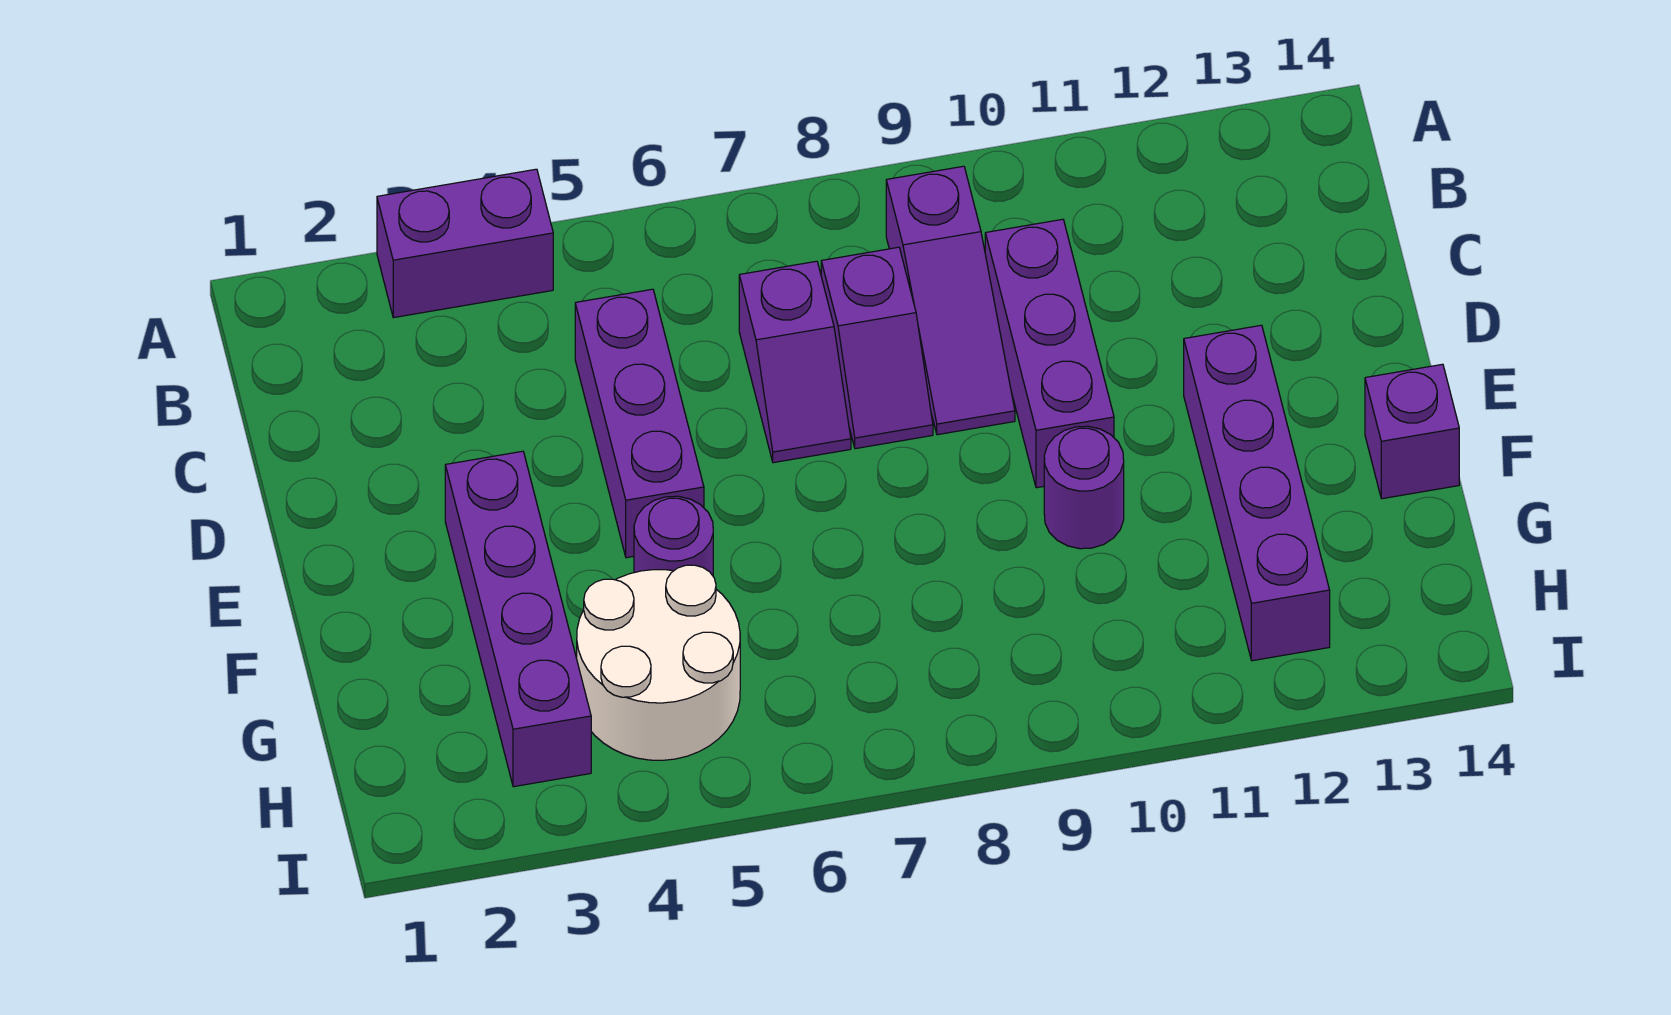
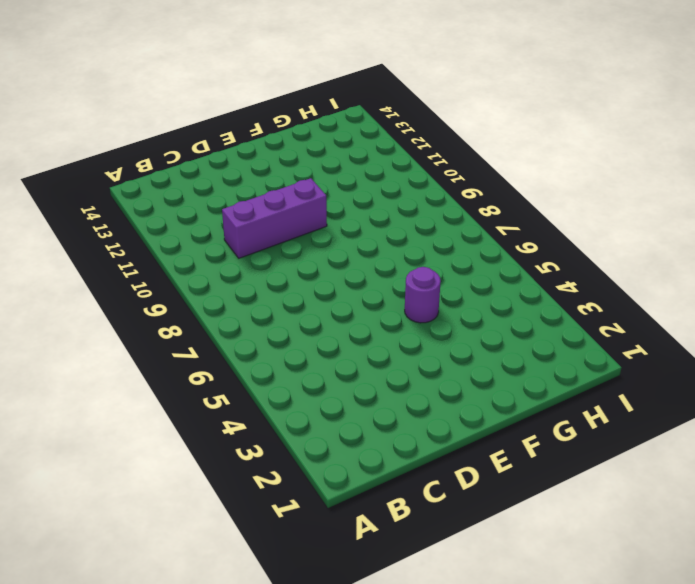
none -> purple brick A3:A4 level 1
none -> purple slope B9:D9 level 1 top B
none -> purple brick C5:E5 level 1

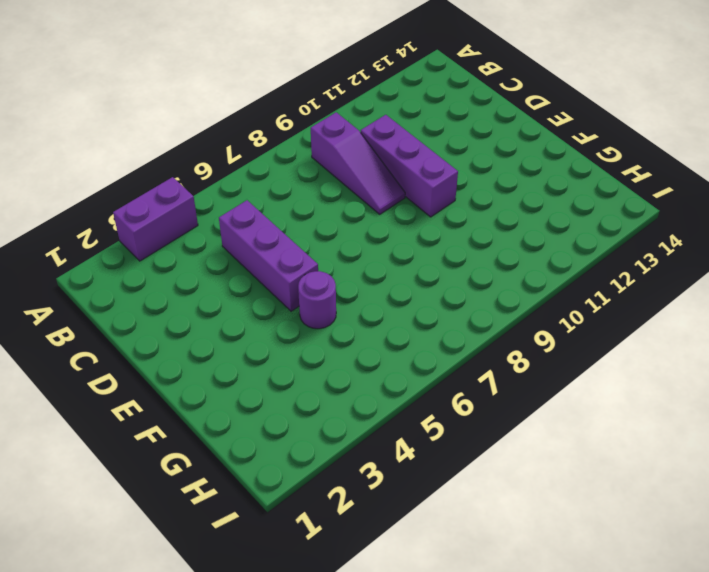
none -> purple slope C7:D7 level 1 top C
none -> purple slope C8:D8 level 1 top C
none -> purple brick E3:H3 level 1

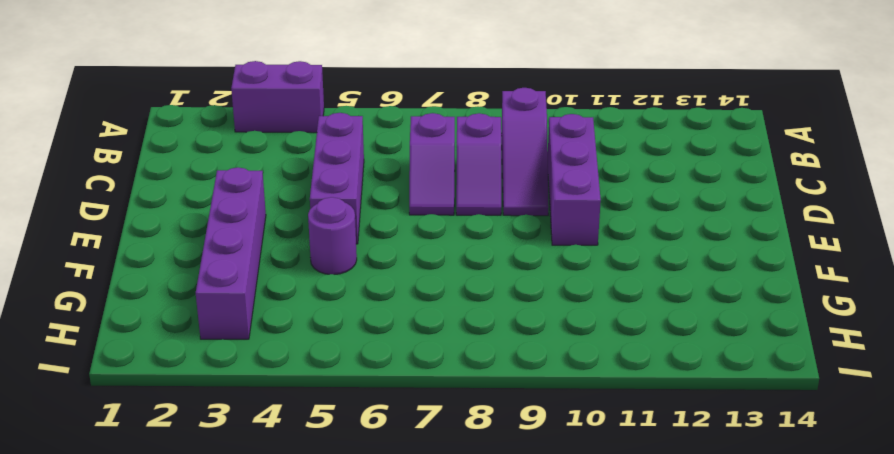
none -> purple brick E12:H12 level 1
none -> purple round brick F10 level 1
none -> purple brick F14 level 1

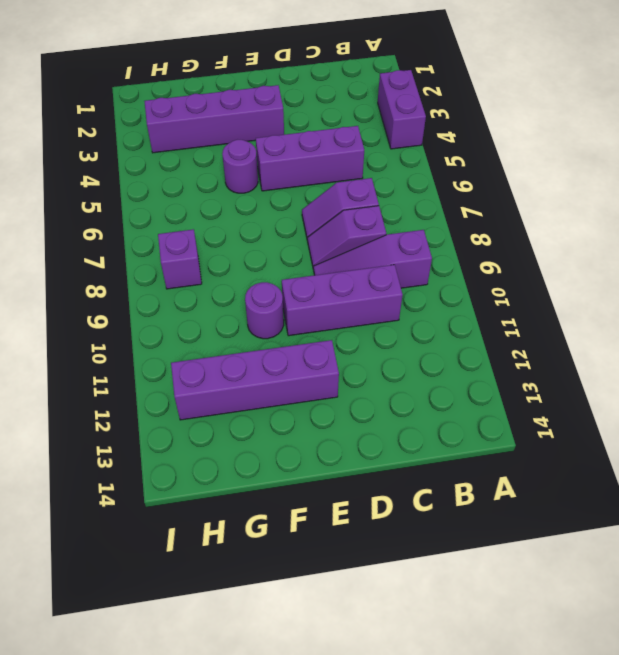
purple brick H8 level 1 -> purple brick F14 level 1
none -> white round brick G4:H5 level 1

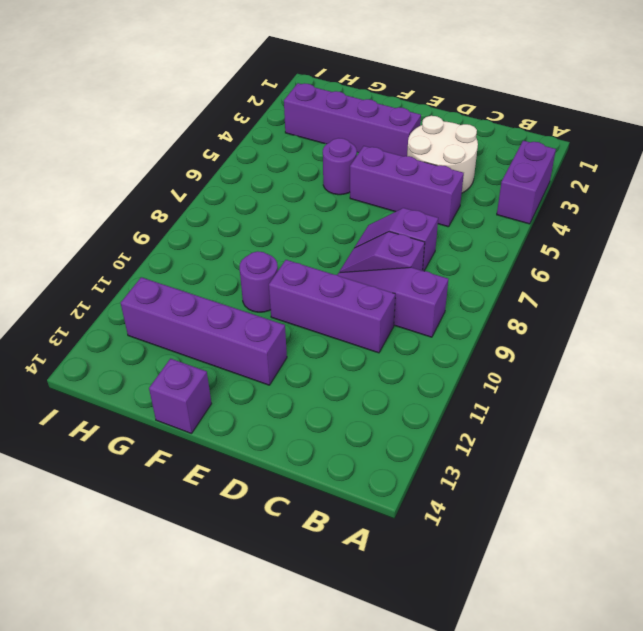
white round brick C3:D4 level 1 -> white round brick G4:H5 level 1

